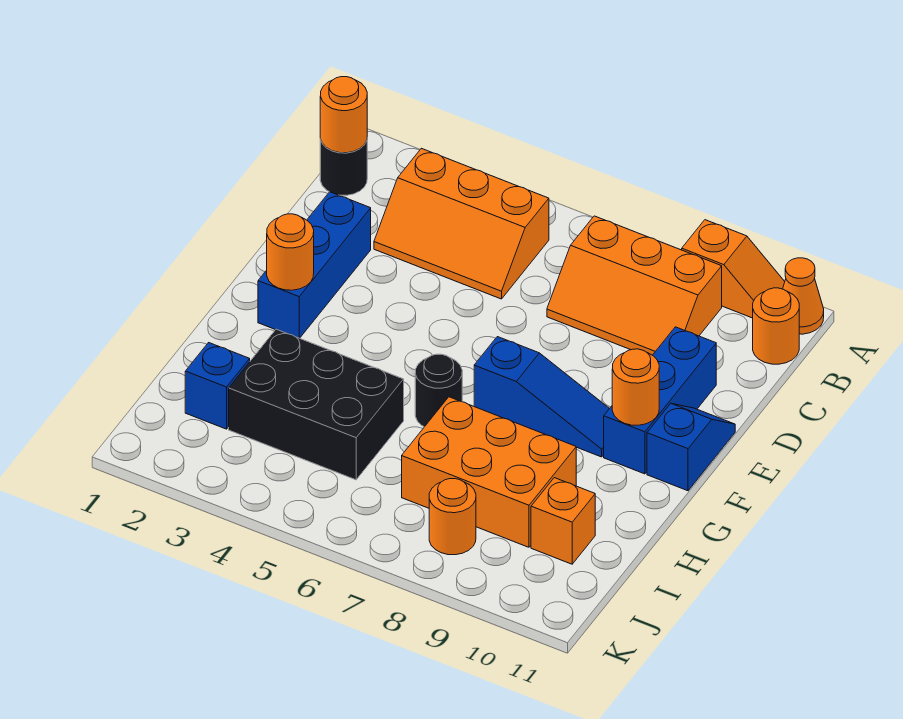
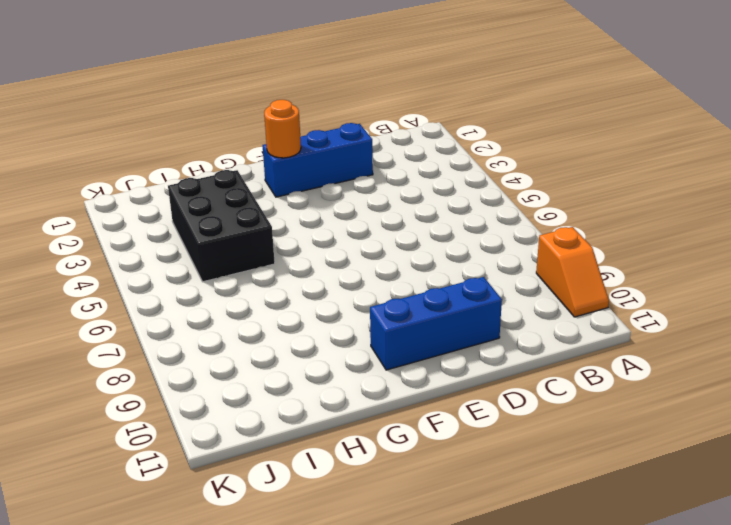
none -> orange cone A11 level 1
none -> black round brick B1 level 1
none -> orange slope B3:C5 level 1 top B

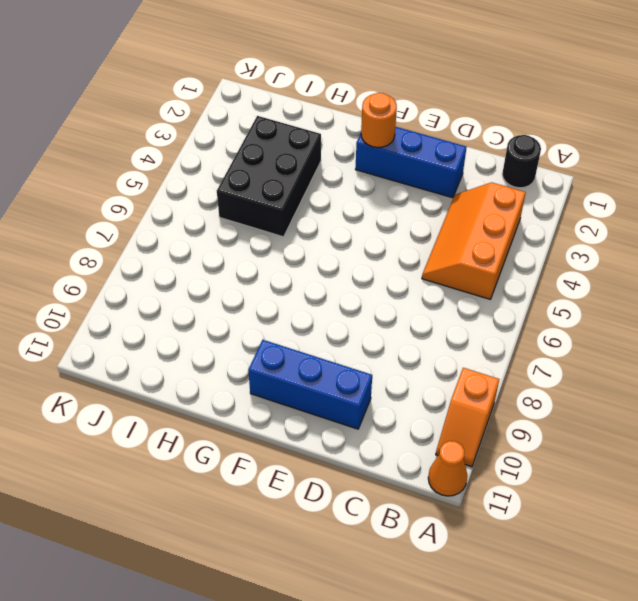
none -> orange slope B7:C9 level 1 top B
none -> orange round brick B11 level 1
none -> blue slope E11:F11 level 1 top F

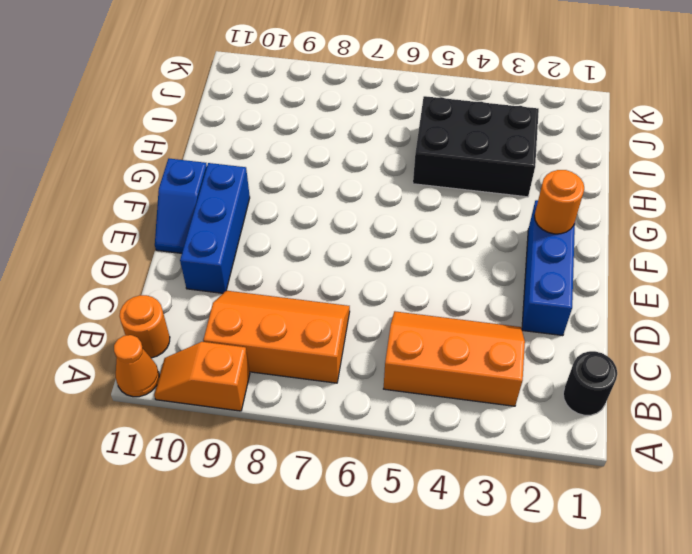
none -> blue slope F7:F9 level 1 top 7
none -> black round brick G6 level 1
none -> orange brick H7:I9 level 1

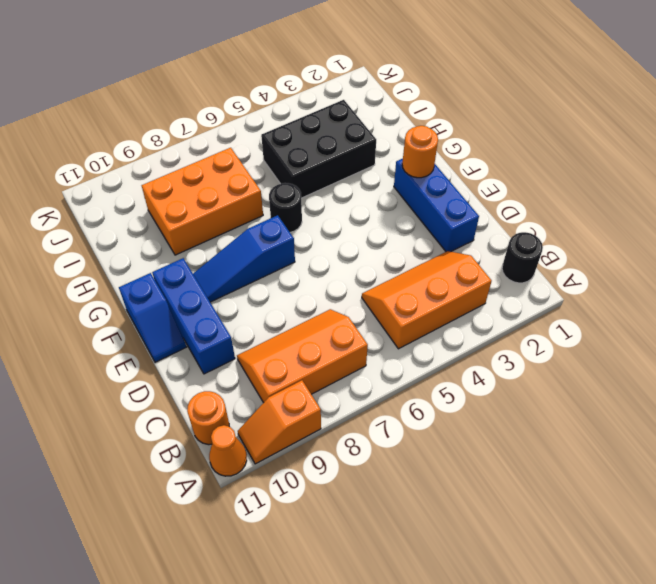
none -> blue brick I2 level 1
none -> orange brick I10 level 1
none -> orange round brick J8 level 1

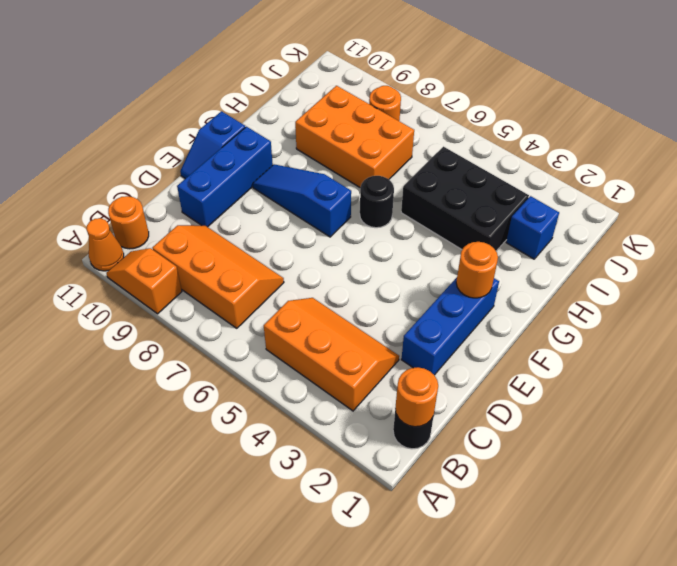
none -> orange brick I10 level 1
none -> orange round brick F10 level 2

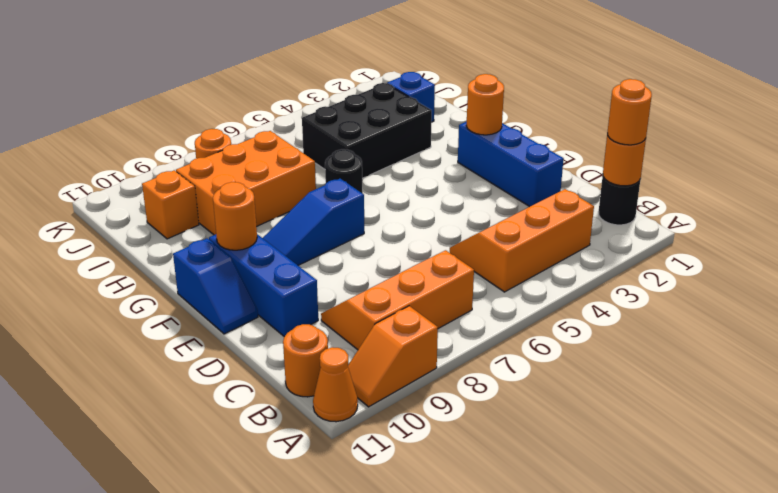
orange round brick B1 level 3 -> none

